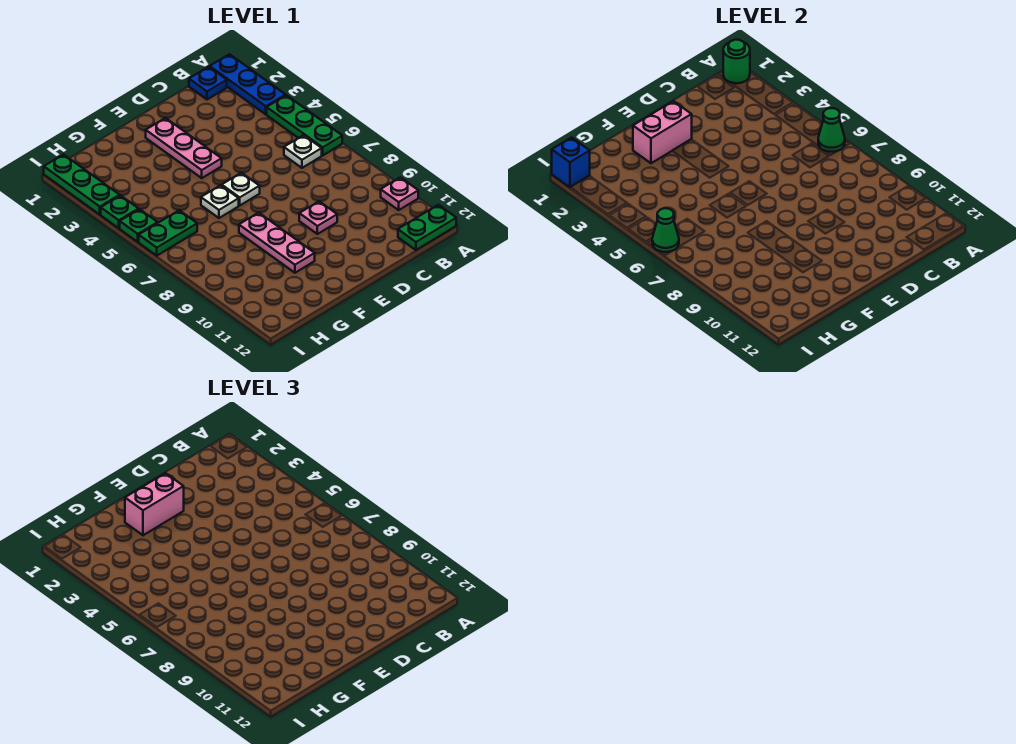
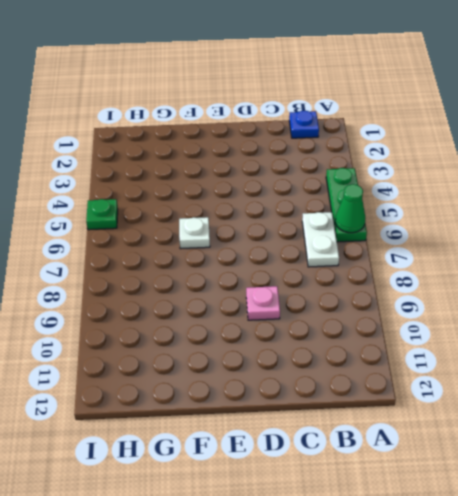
white plate B6:B7 level 1 -> white plate B6 level 1
none -> blue plate A1:A3 level 1
none -> pink plate A10 level 1
none -> green plate A12:B12 level 1

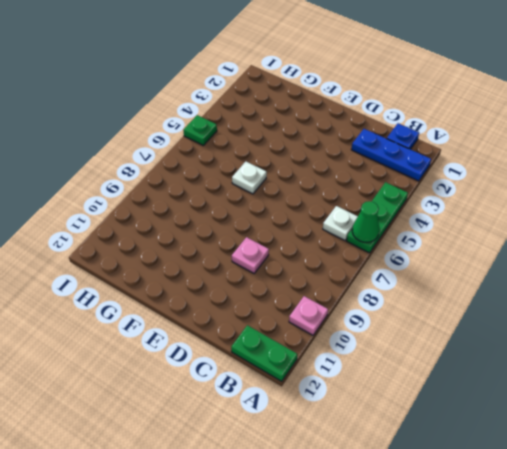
blue plate A2:C2 level 1 -> blue plate A1:A3 level 1
none -> pink plate E2:E4 level 1
none -> white plate E6 level 1
none -> pink plate F8:F10 level 1

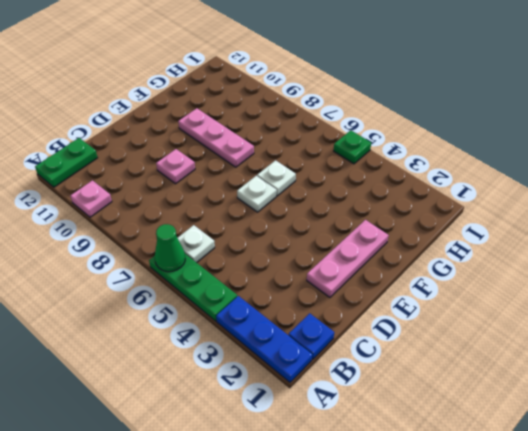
pink plate D2:F2 level 1 -> pink plate E2:E4 level 1
none -> green plate H6:I6 level 1
none -> green plate I1:I3 level 1
none -> green plate I4 level 1

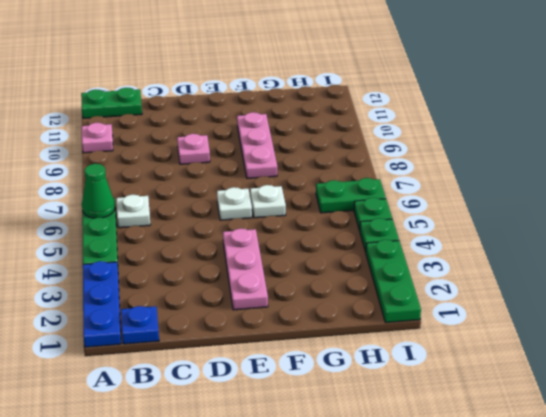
none -> green round brick A1 level 2
none -> pink brick E2:F2 level 2
none -> blue brick I1 level 2

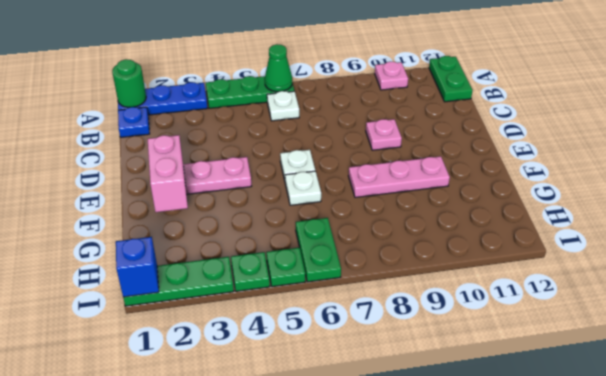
none -> green cone I6 level 2
none -> pink brick E2:F2 level 3

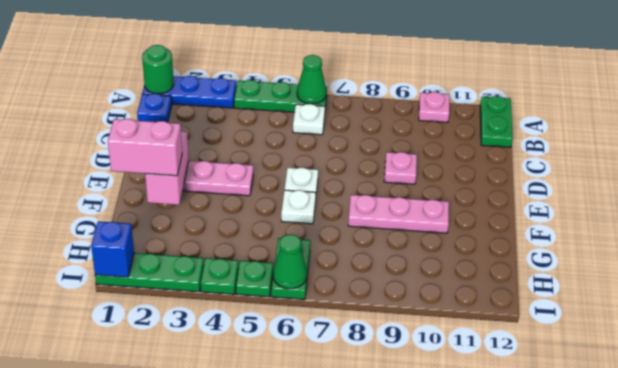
pink brick F1:F2 level 3 -> pink brick E2:F2 level 3

